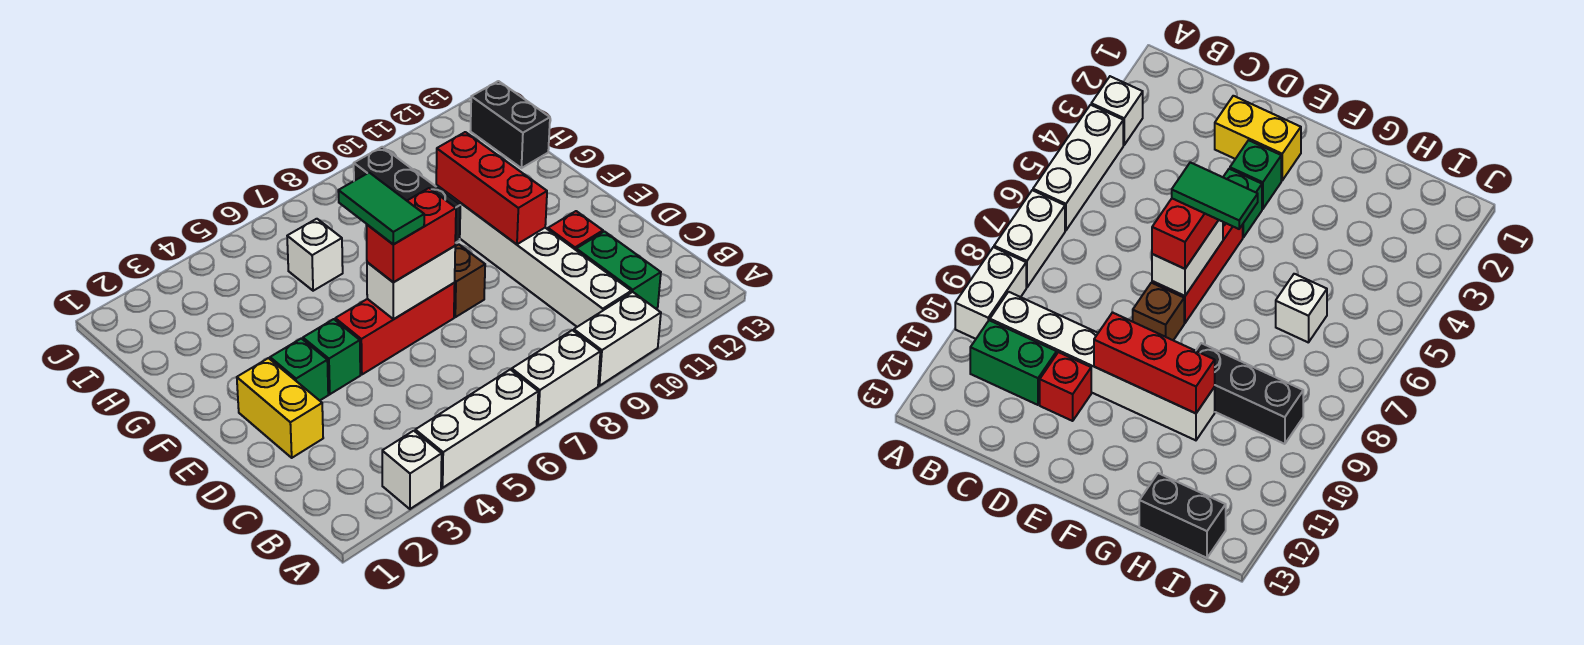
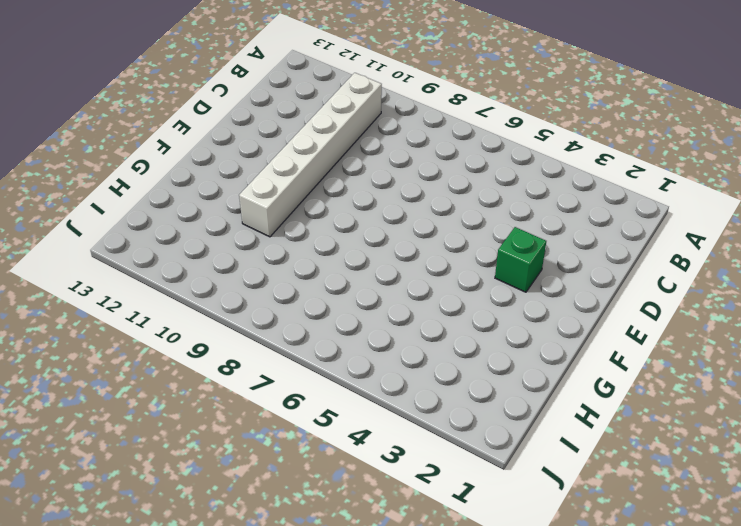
none -> white brick A3 level 1
none -> white brick A4:A6 level 1
none -> white brick A7:A8 level 1

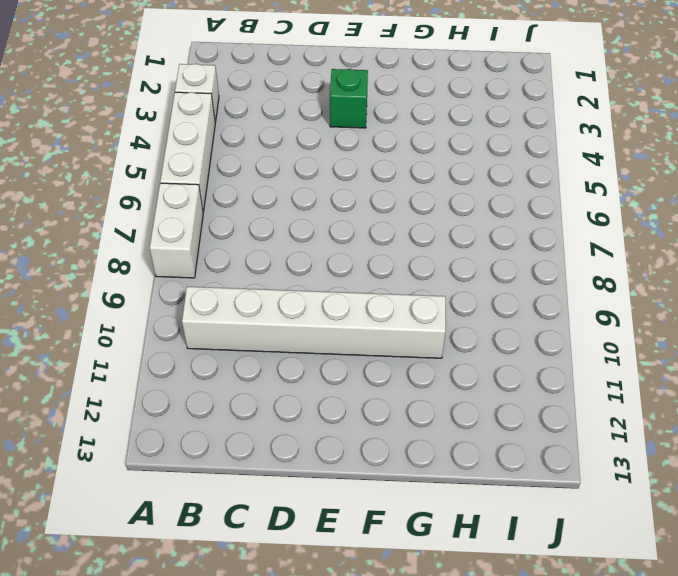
none -> white brick A9:A10 level 1
none -> green brick B11:C11 level 1
none -> yellow brick D2:E2 level 1

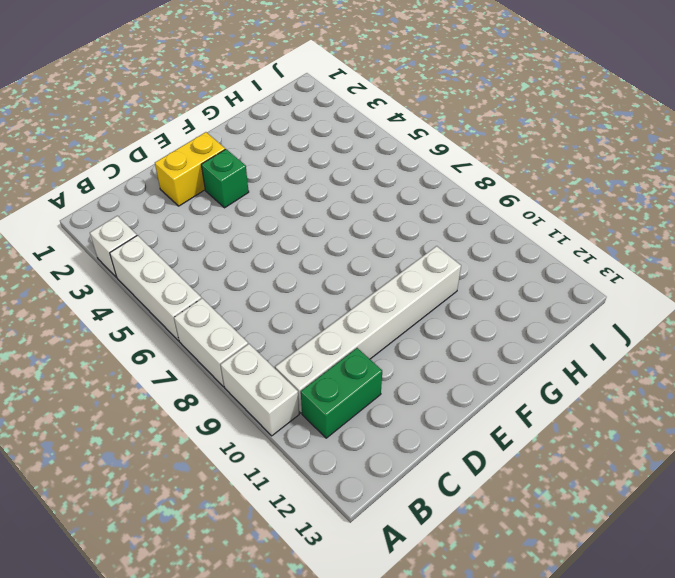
none -> red brick D11 level 1
none -> green brick E4 level 1
none -> red brick E5:E7 level 1

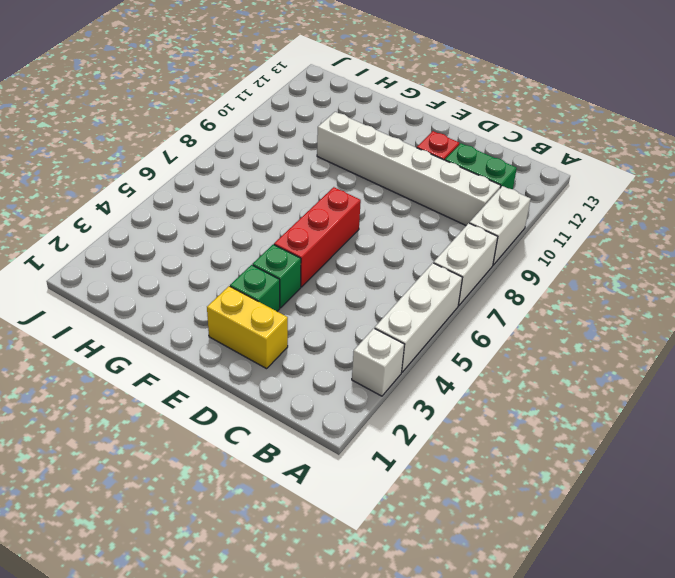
none -> brown brick E8 level 1
none -> black brick G9:I9 level 1
none -> white brick H6 level 1

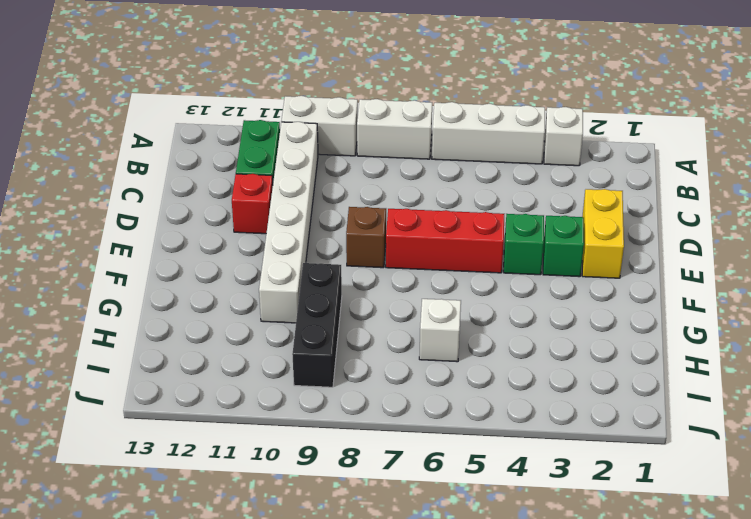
none -> black brick H13:I13 level 1
none -> white brick E6:E7 level 2
none -> red brick E10:G10 level 2

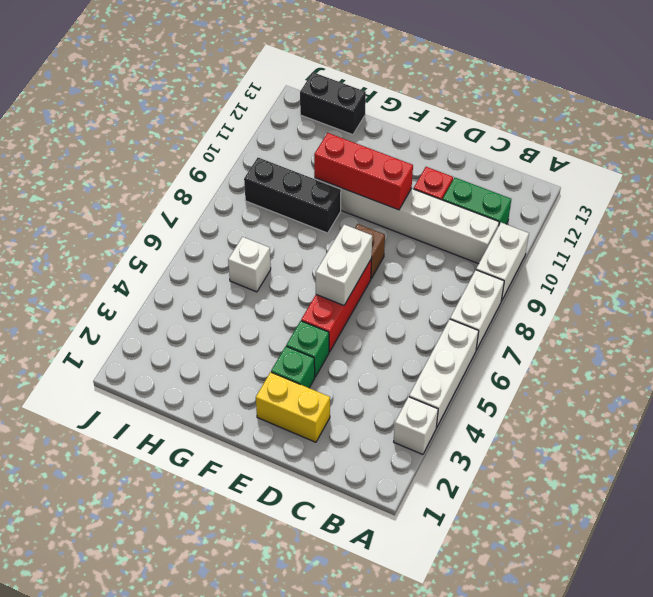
none -> red brick E6:E7 level 3
none -> green tile E6:F6 level 4

